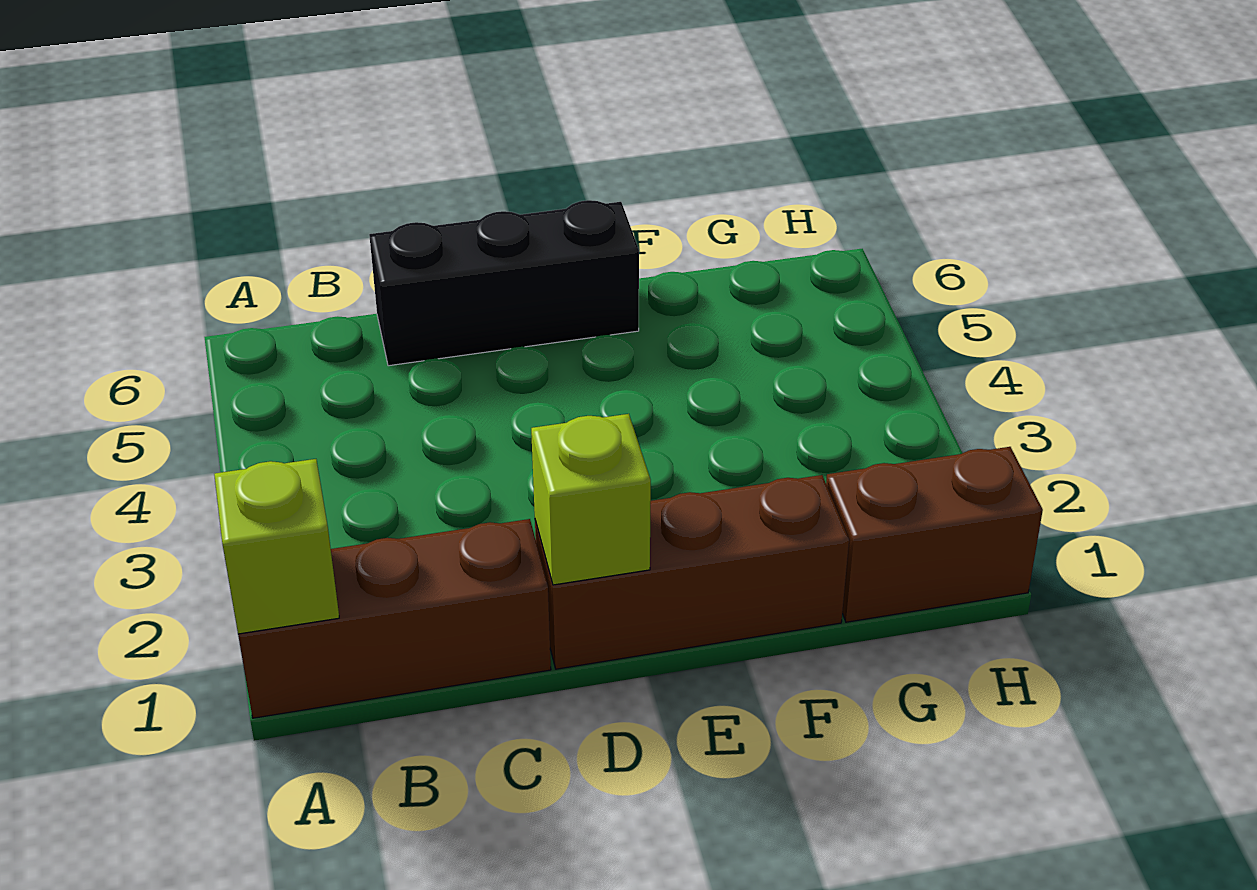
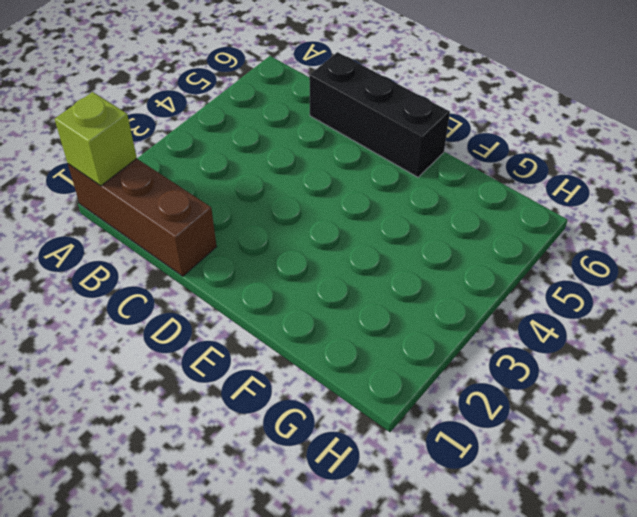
none -> brown brick D1:F1 level 1
none -> brown brick G1:H1 level 1

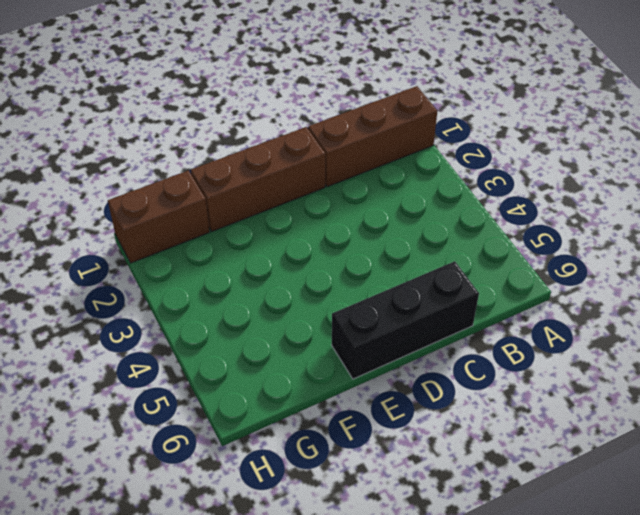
none -> lime brick A1 level 2
none -> lime brick D1 level 2

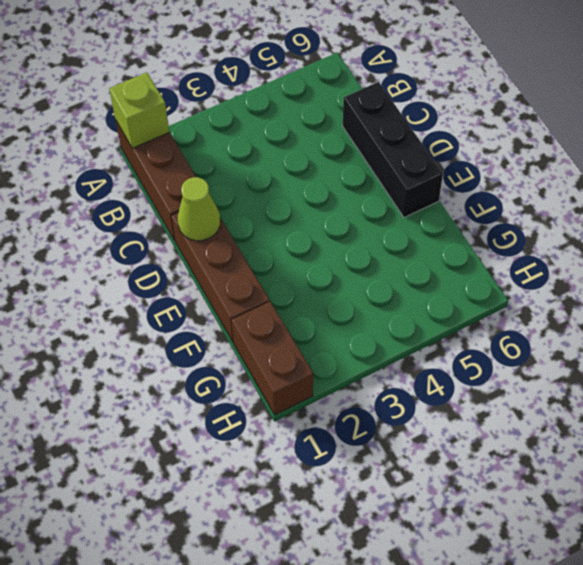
lime cone D1 level 2 -> lime brick D1 level 2

